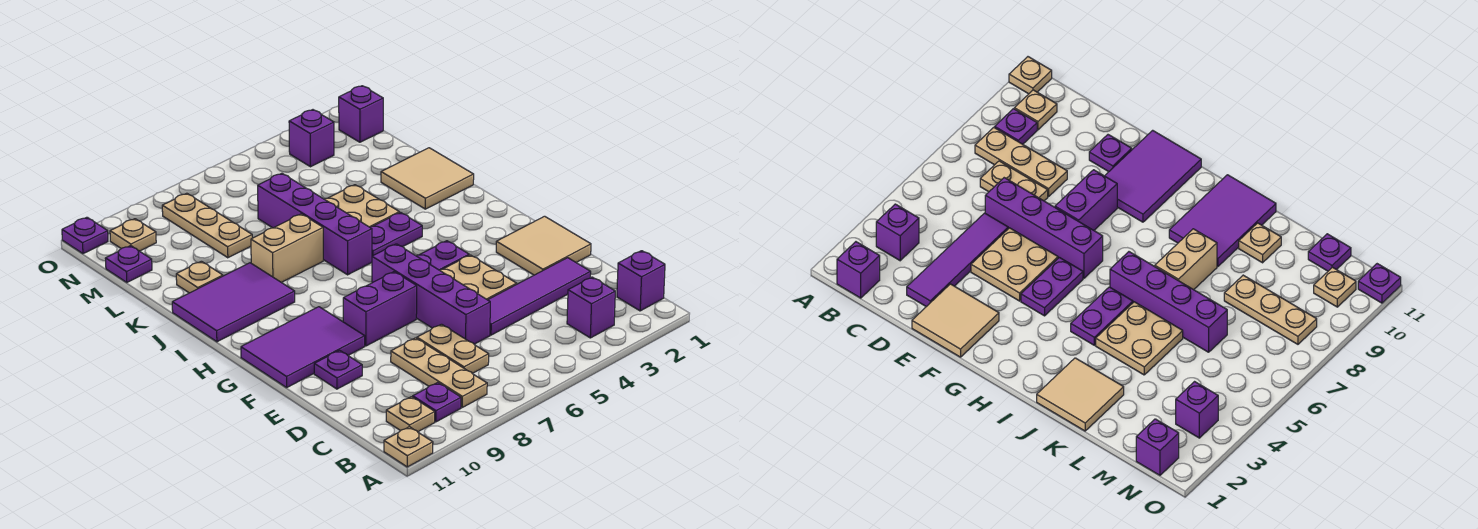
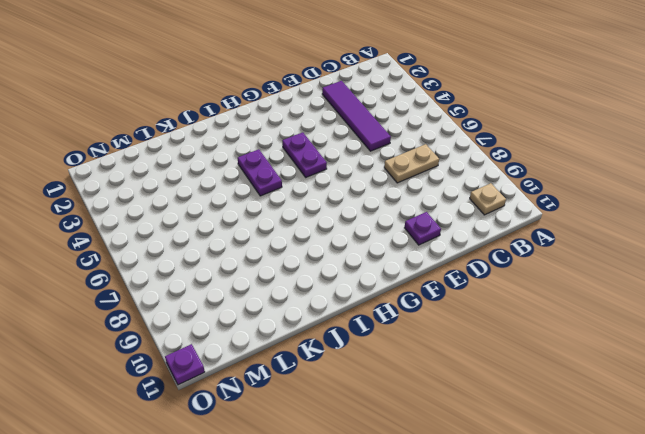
none -> tan plate A11 level 1
none -> purple brick B1 level 1
none -> purple brick B3 level 1

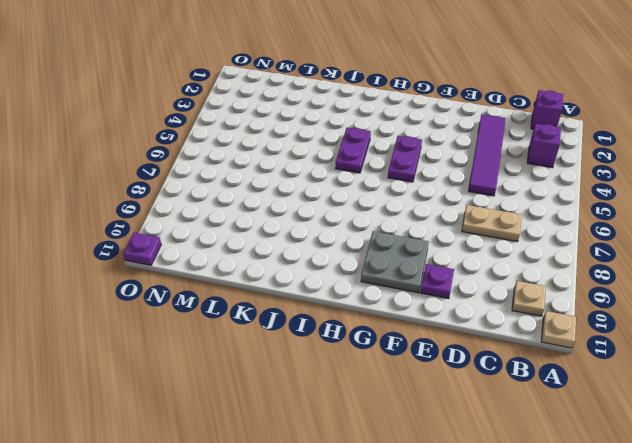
grey plate F9:G10 level 1 -> purple tile F9:G11 level 1
none -> tan plate B8:D8 level 1
none -> purple plate B9 level 1
none -> purple brick D6:G6 level 1

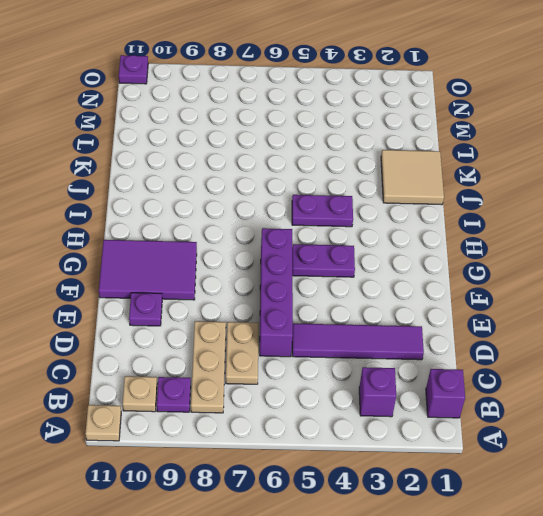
none -> tan tile E1:F2 level 1
none -> tan plate E4:F5 level 1
none -> purple brick F7:F8 level 1

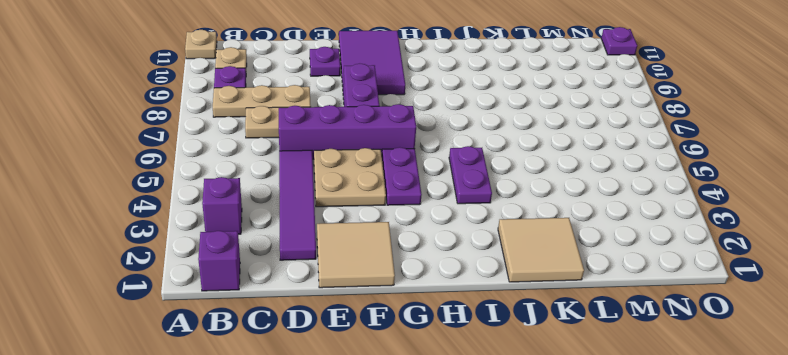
none -> purple brick I6:L6 level 1
none -> purple tile I9:J11 level 1
none -> tan plate J4:K5 level 1

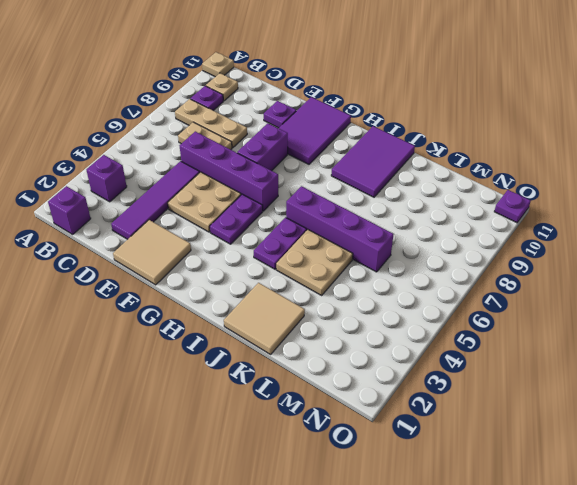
none -> tan brick J7:J8 level 1
none -> tan plate K10 level 1
none -> tan plate L8:N8 level 1

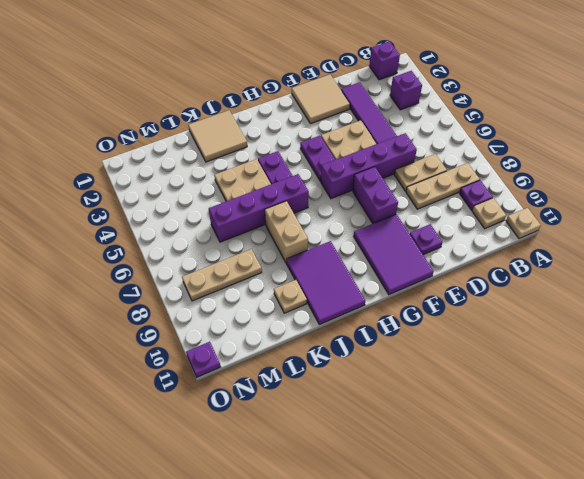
none -> purple plate M11 level 1
none -> purple brick N1 level 1
none -> purple brick N3 level 1

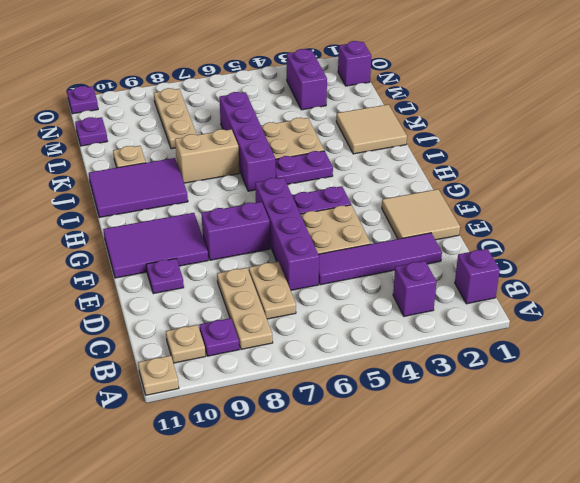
purple brick M3:N3 level 1 -> purple brick N3 level 1
none -> tan plate N10 level 1

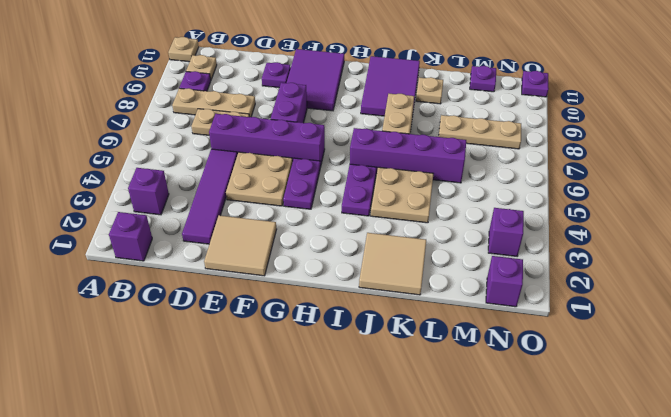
none -> tan plate N10 level 1

